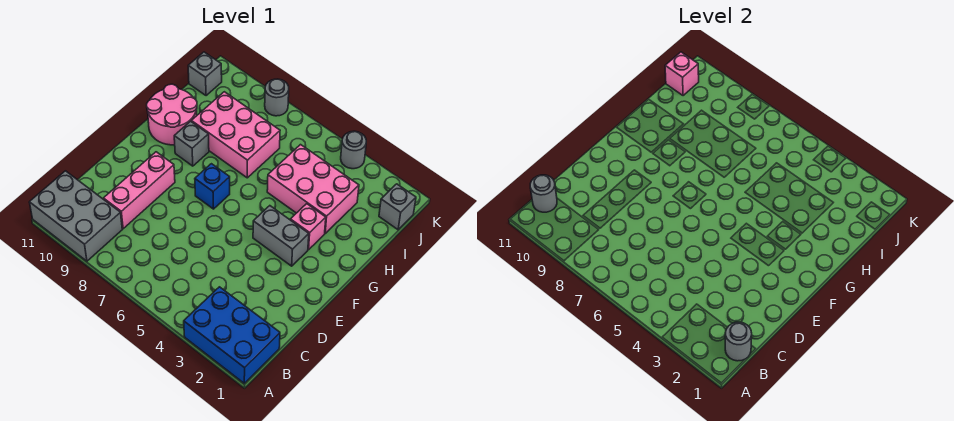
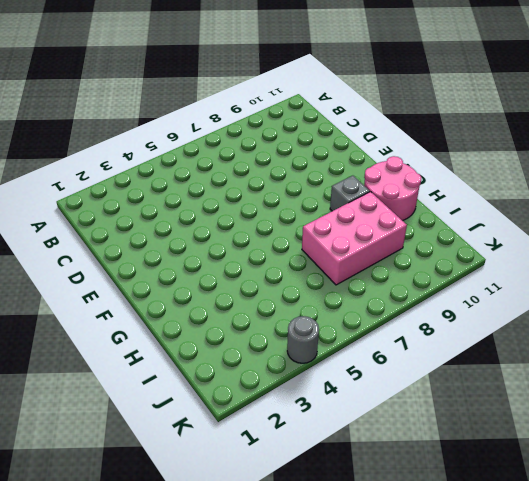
none -> blue brick A1:B3 level 1
none -> grey brick A9:B11 level 1
none -> pink brick C9:E9 level 1

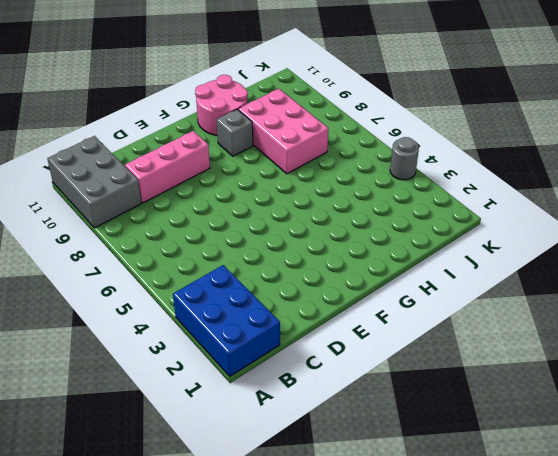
none -> grey brick F3:F4 level 1
none -> blue brick F7 level 1
none -> pink brick G3 level 1

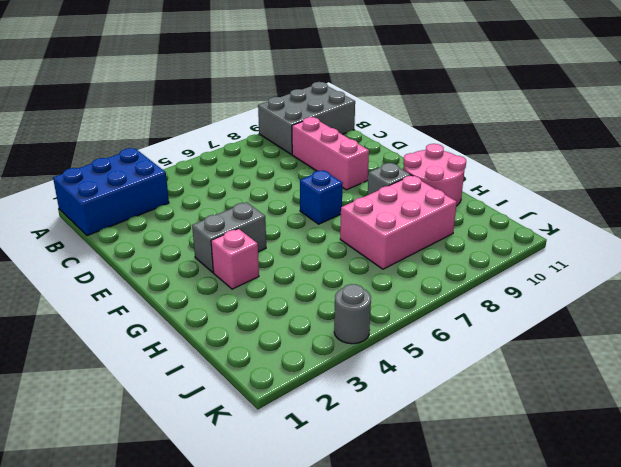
none -> pink brick H3:I5 level 1
none -> grey brick J1 level 1
none -> grey brick J11 level 1

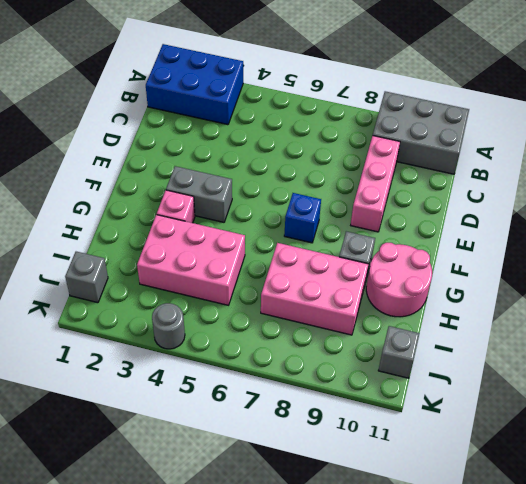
none -> grey round brick K8 level 1
none -> grey round brick B1 level 2
none -> grey round brick B11 level 2

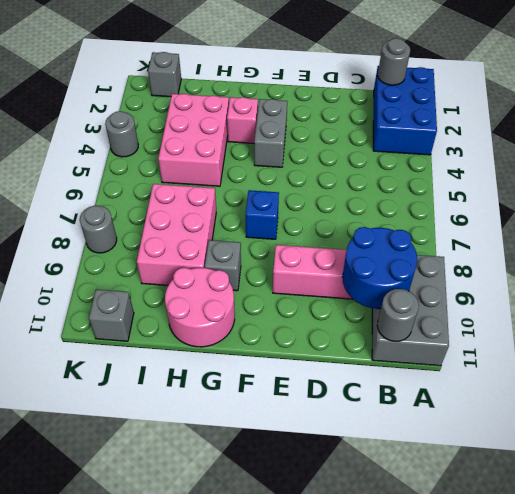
blue round brick B9:C10 level 2 -> none
none -> pink brick J11 level 2

